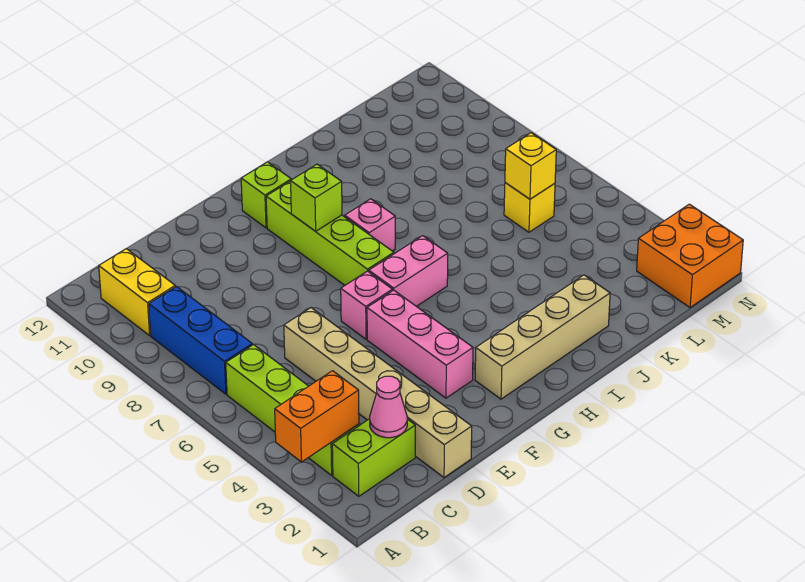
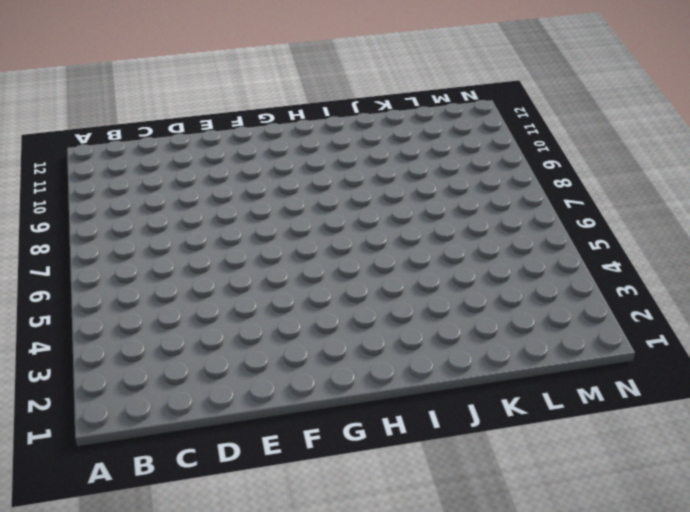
none -> lime brick B2:C2 level 1
none -> lime brick B3:B6 level 1
none -> blue brick B7:B9 level 1

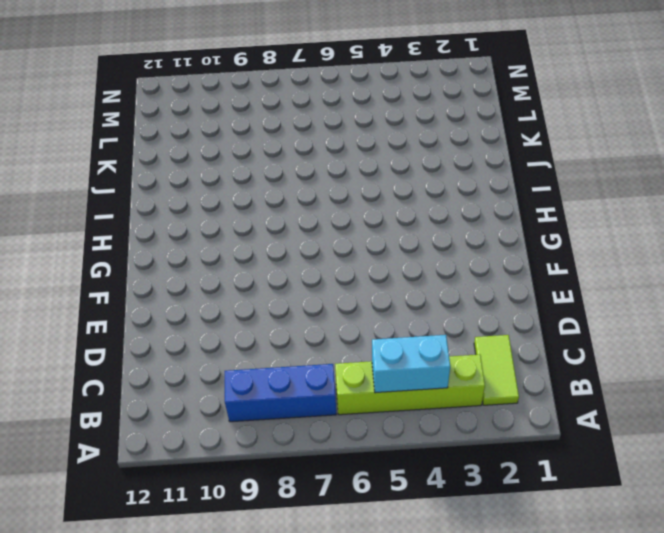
lime tile B2:C2 level 1 -> lime brick B2:C2 level 1
cyan brick B4:B5 level 2 -> none
none -> yellow brick B10:B11 level 1
none -> tan brick D1:D6 level 1
none -> pink brick F3:F5 level 1

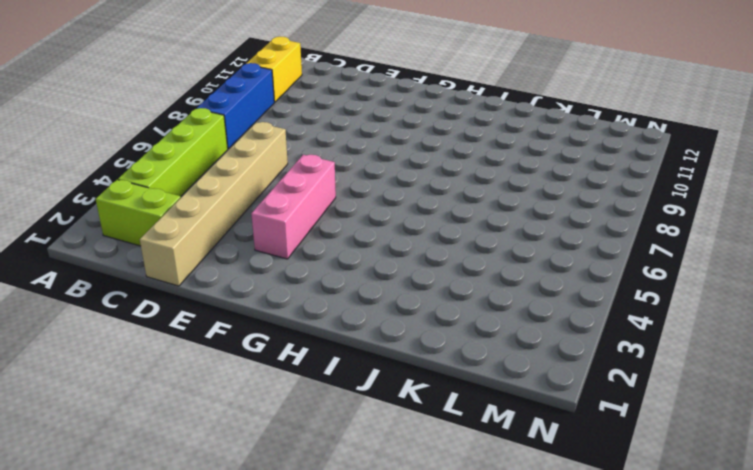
none -> pink brick F6 level 1
none -> tan brick G2:J2 level 1
none -> pink brick G6:H6 level 1

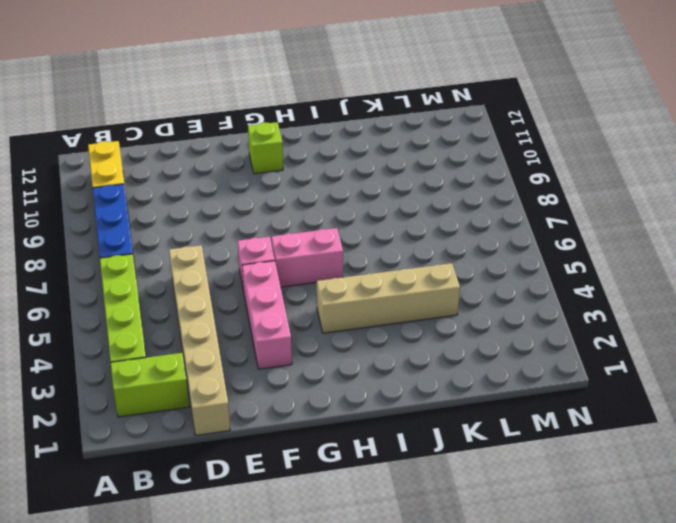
tan brick H4:K4 level 1 -> tan brick G2:J2 level 1
none -> lime brick G7:G10 level 1
none -> pink brick H8 level 1
none -> yellow brick L6 level 1

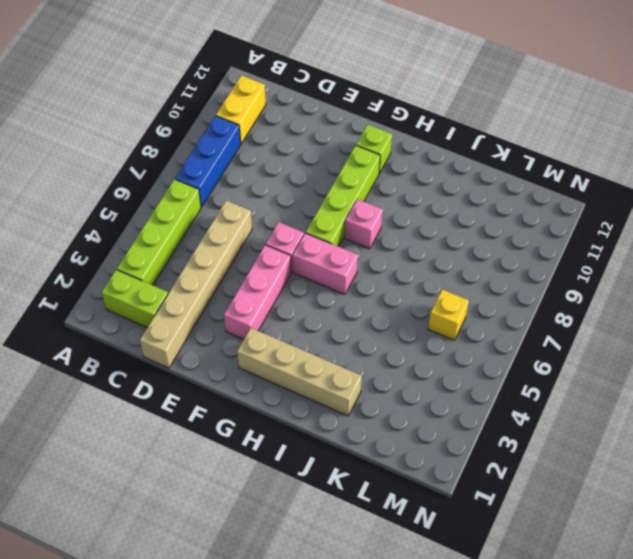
none -> orange brick M1:N2 level 1
none -> orange brick A3:B3 level 2
none -> pink cone C2 level 2

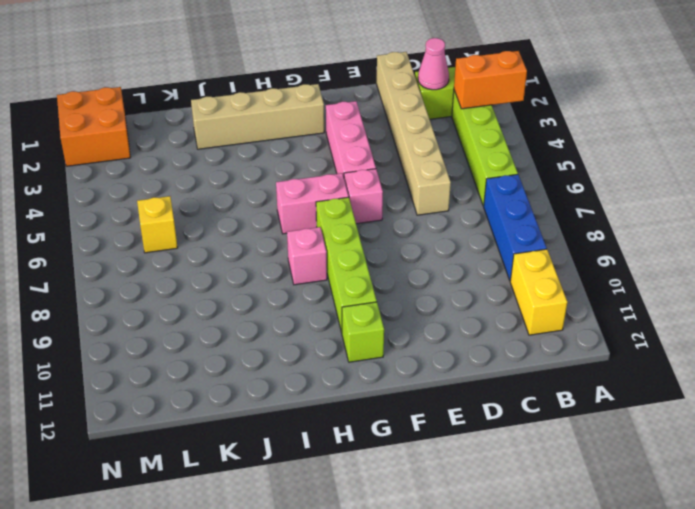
none -> lime brick G9 level 2
none -> yellow brick L6 level 2

